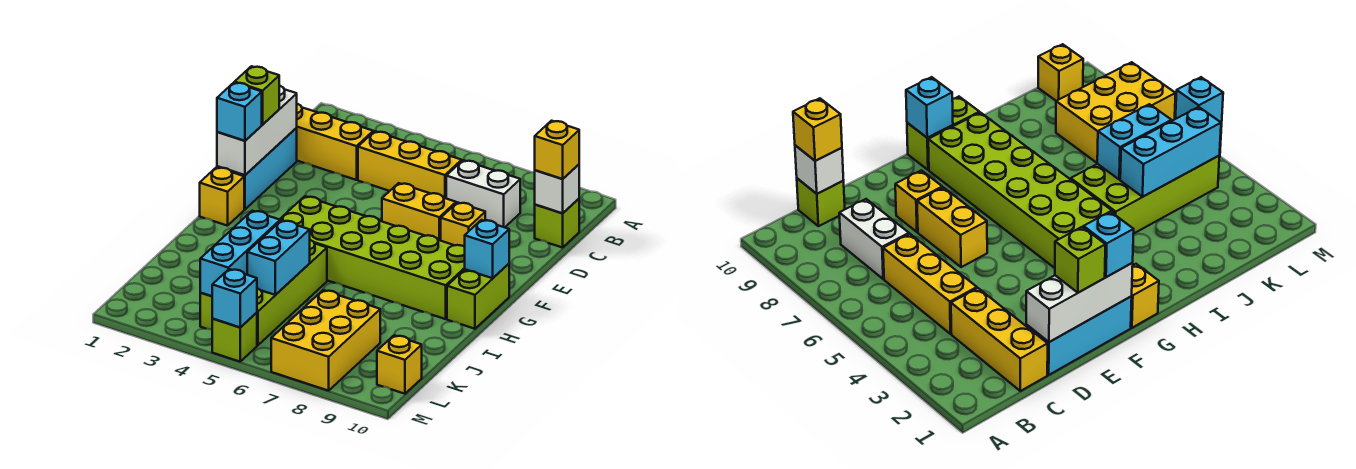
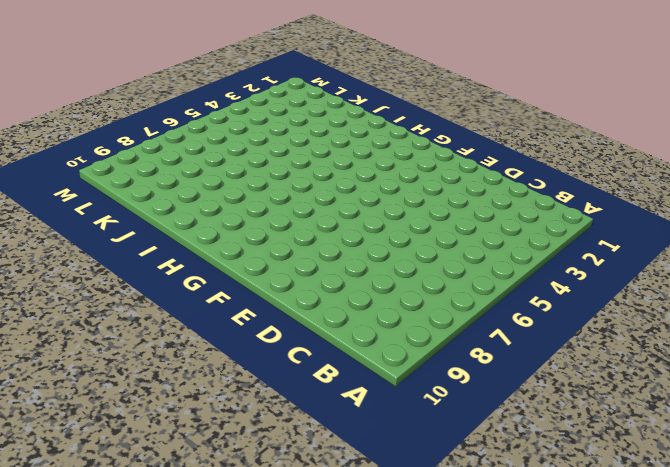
none -> yellow brick C1:C3 level 1
none -> yellow brick C4:C6 level 1
none -> white brick C7:C8 level 1

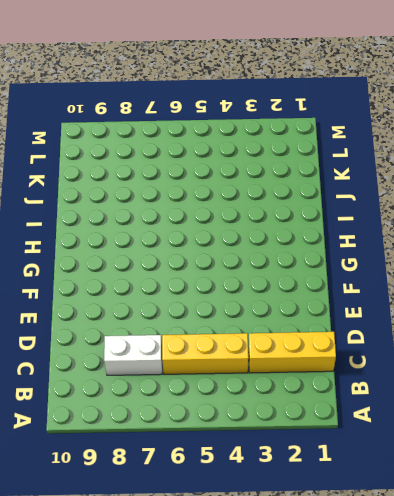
none -> lime brick C10 level 1
none -> cyan brick D1:F1 level 1
none -> yellow brick E6:E7 level 1

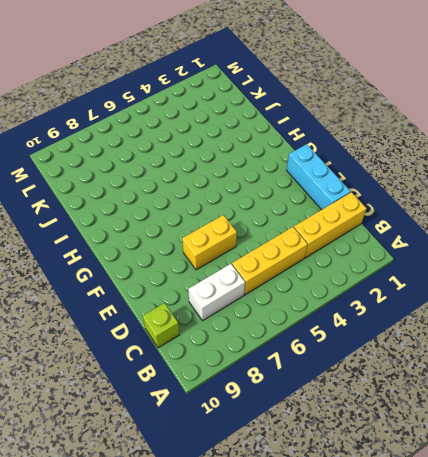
none -> yellow brick E8 level 1
none -> yellow brick G1 level 1
none -> lime brick G4:H9 level 1

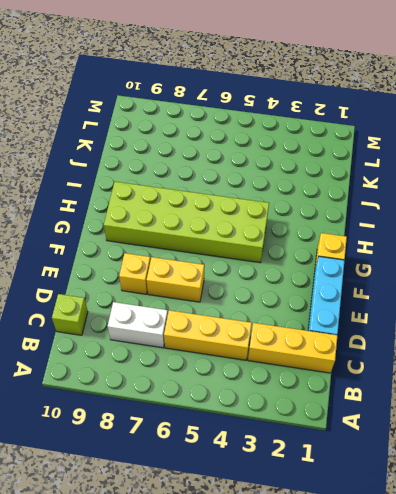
none -> lime brick G10:H10 level 1
none -> lime brick I4:L5 level 1
none -> yellow brick K7:M8 level 1

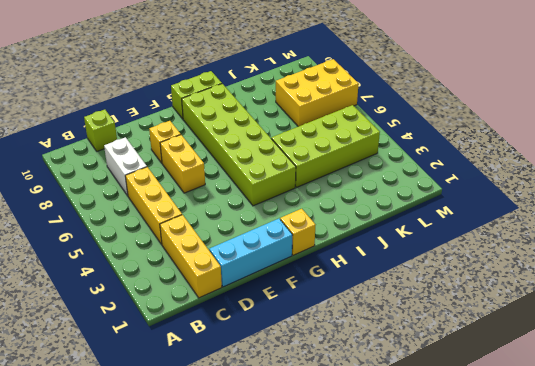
none -> yellow brick L10 level 1
none -> lime brick M5 level 1
none -> white brick C10 level 2

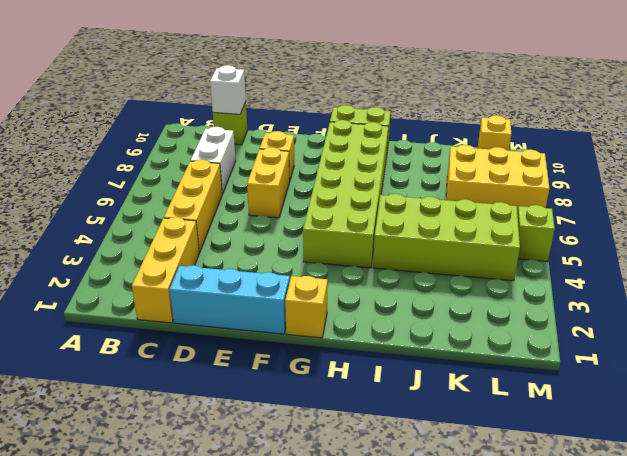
none -> white brick D1:F1 level 2
none -> cyan brick G10 level 2
none -> cyan brick J4:L4 level 2

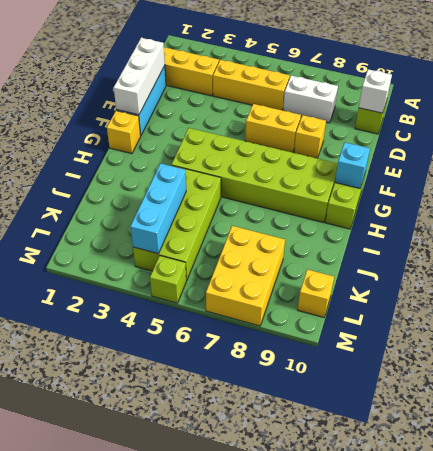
none -> cyan brick J5:K5 level 2
none -> cyan brick M5 level 2
none -> yellow brick C10 level 3

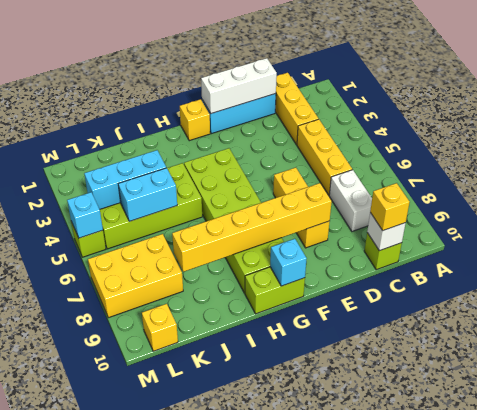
yellow brick E8:J8 level 2 -> none
none -> lime brick E1 level 3
none -> cyan brick F1 level 3

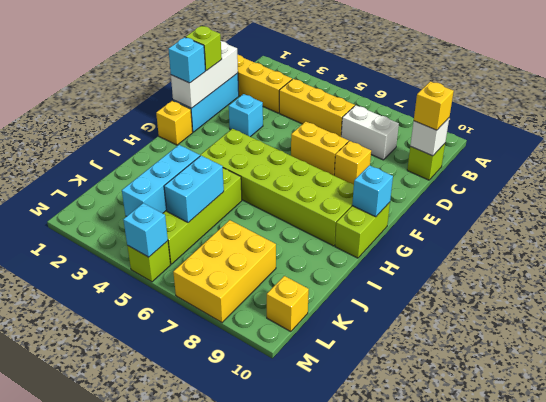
cyan brick E3 level 1 -> none

